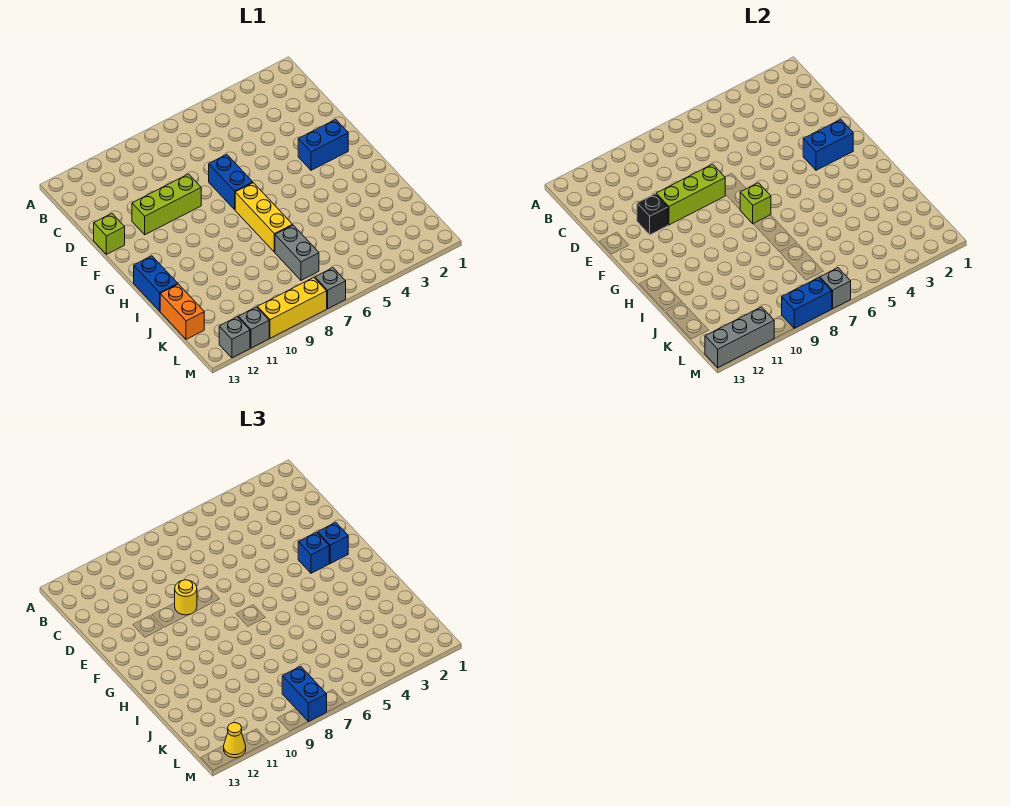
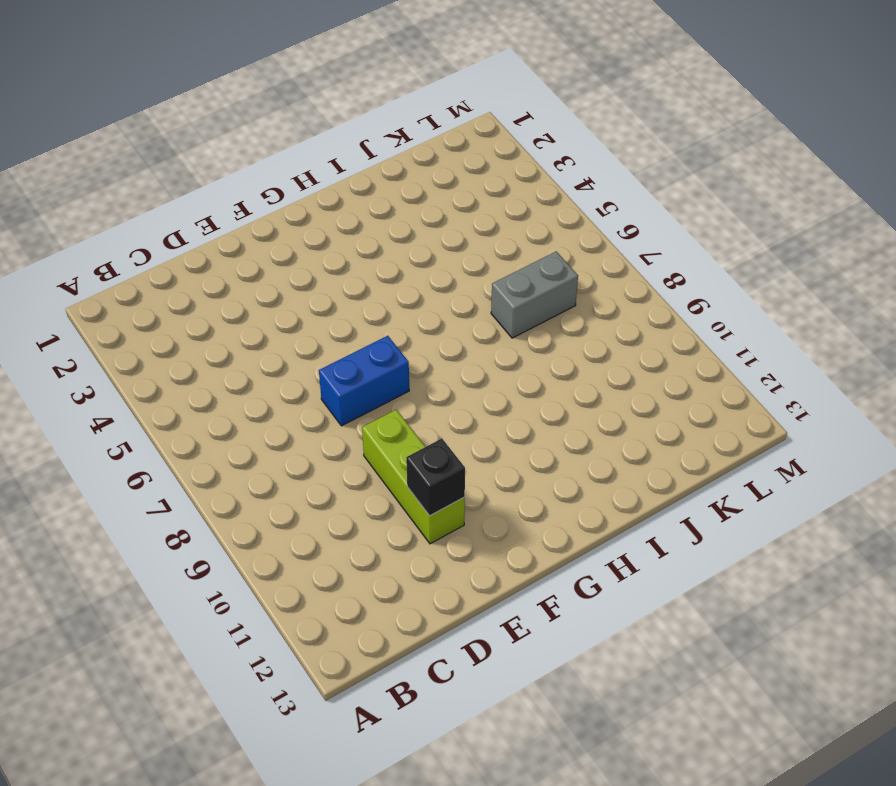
none -> lime brick E13 level 1
none -> blue brick F2:F3 level 1
none -> yellow brick G7:I7 level 1

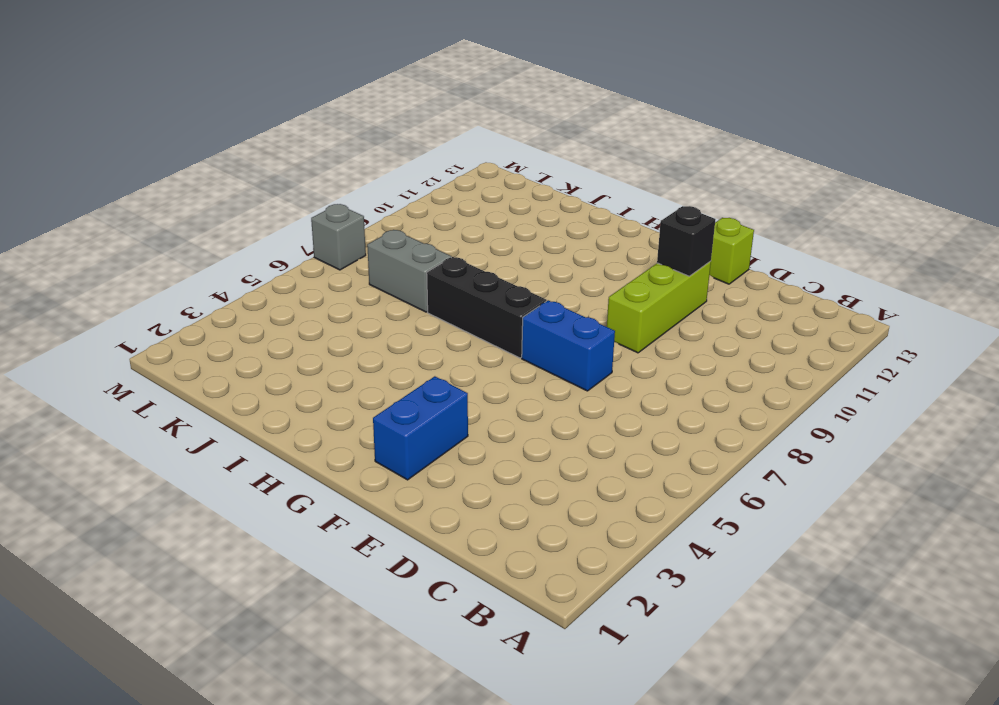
black brick G7:I7 level 1 -> yellow brick G7:I7 level 1
none -> blue brick H13:I13 level 1
none -> orange brick J13:K13 level 1
none -> yellow brick M8:M10 level 1

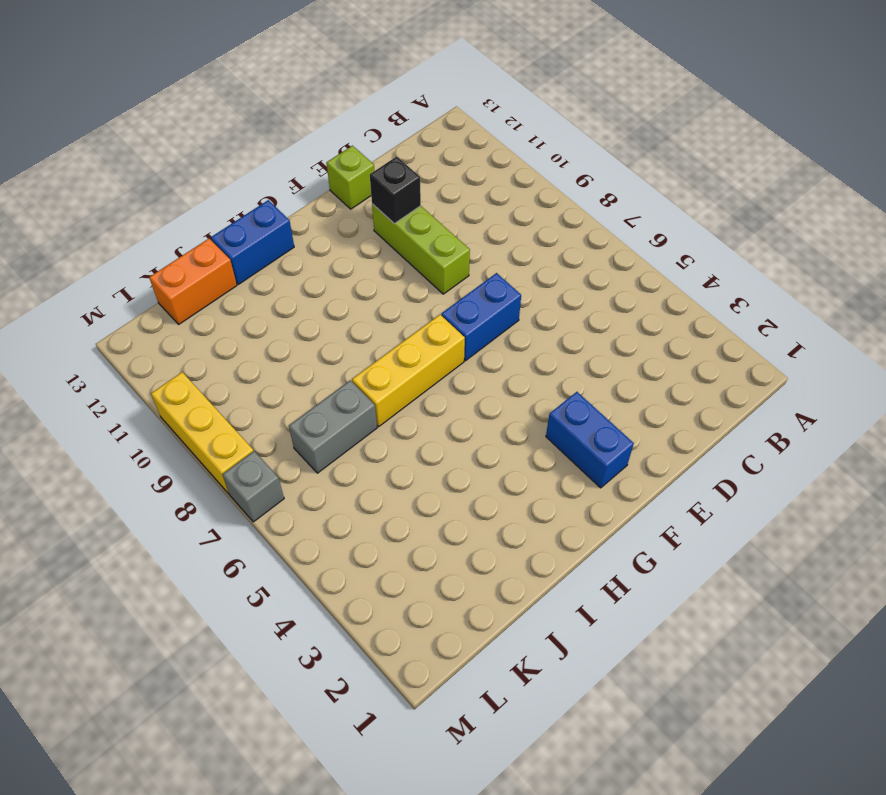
none -> grey brick M11 level 1
none -> grey brick M12 level 1
none -> lime brick E8:E10 level 2

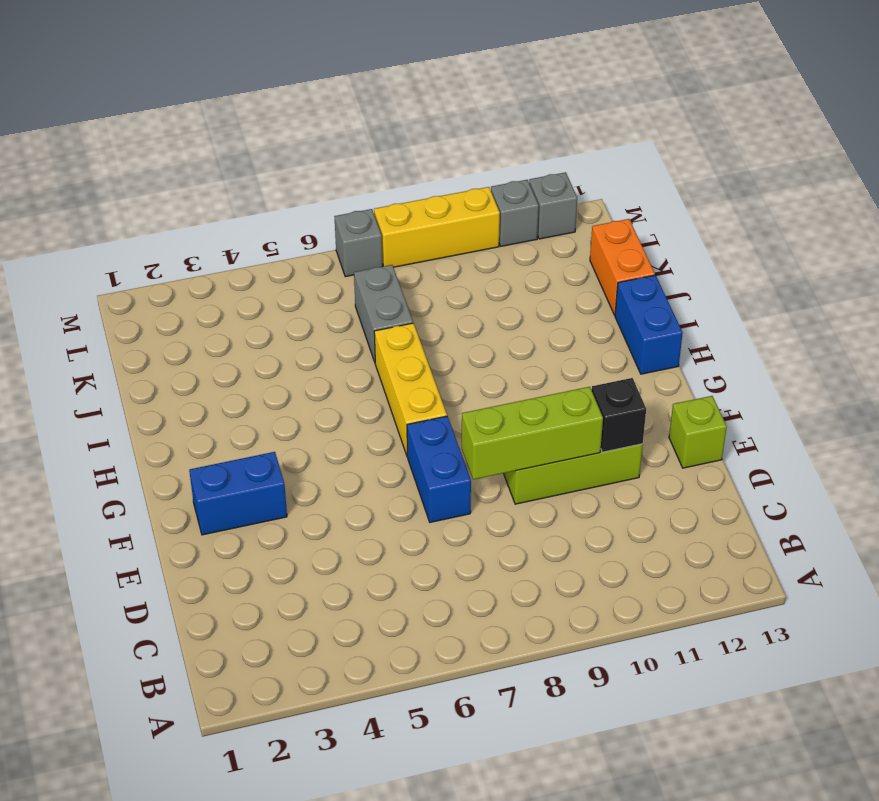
none -> blue brick F2:F3 level 2
none -> lime brick G7 level 2
none -> grey brick M7 level 2

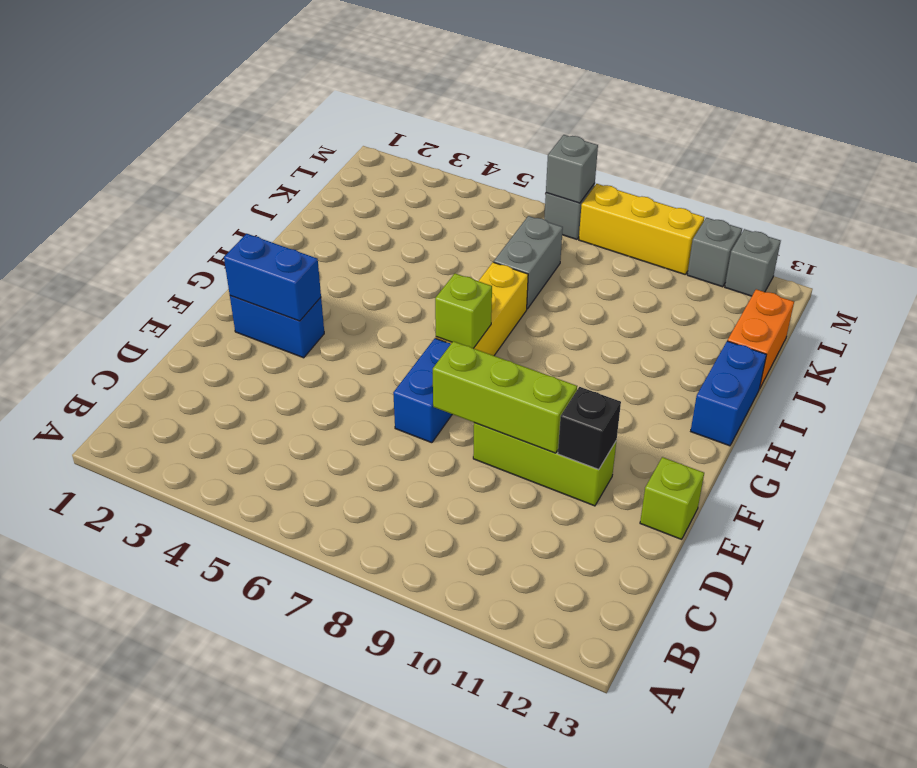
none -> blue brick M8:M9 level 2
none -> grey brick M11:M13 level 2
none -> yellow round brick E9 level 3

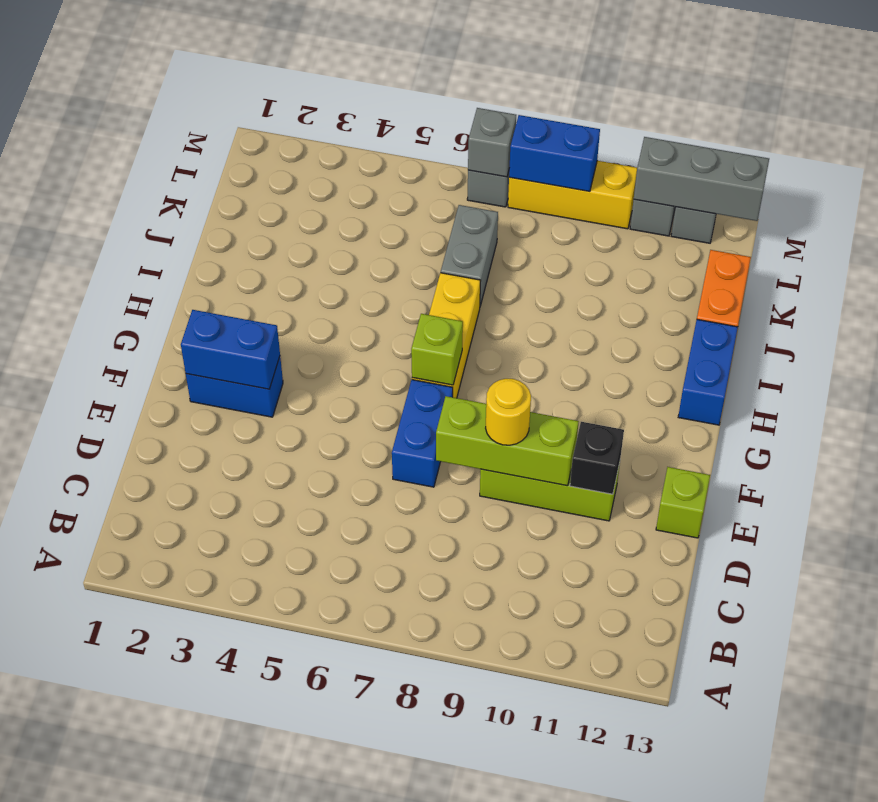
none -> blue brick F2 level 3
none -> blue brick F3 level 3
none -> blue brick L8:M8 level 3

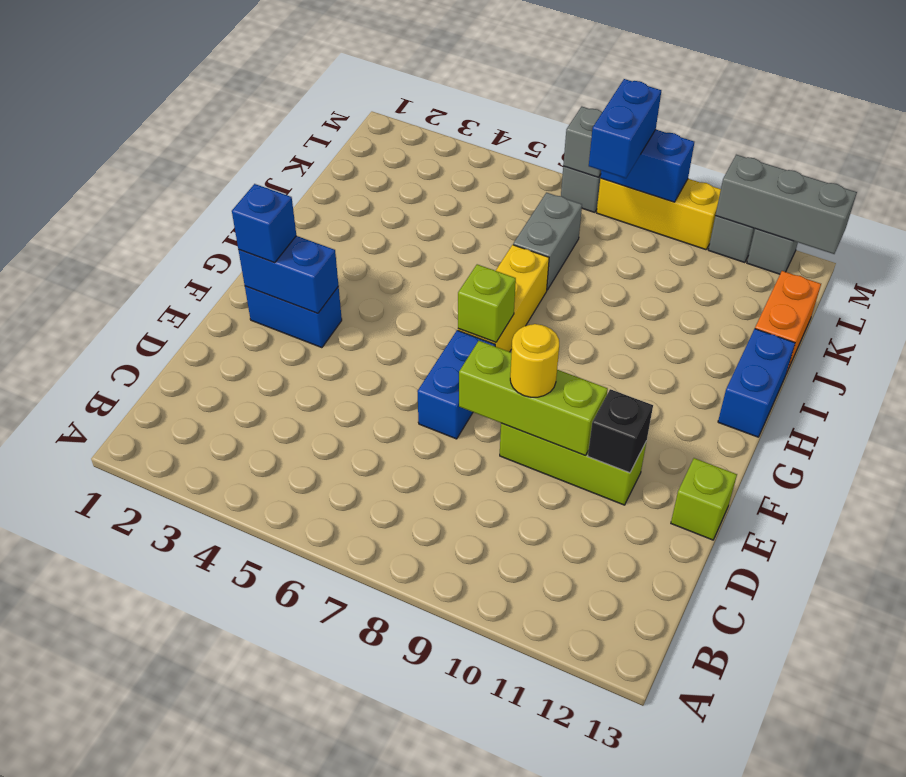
none -> blue brick F3 level 3
none -> yellow cone M12 level 3

